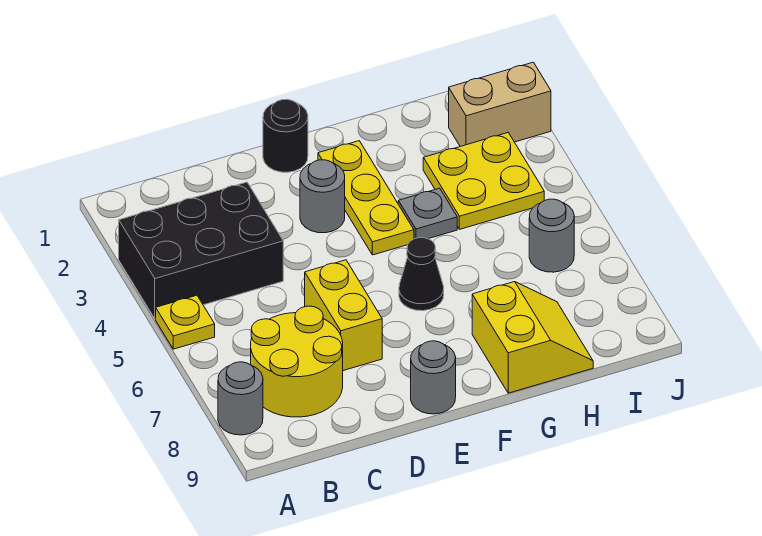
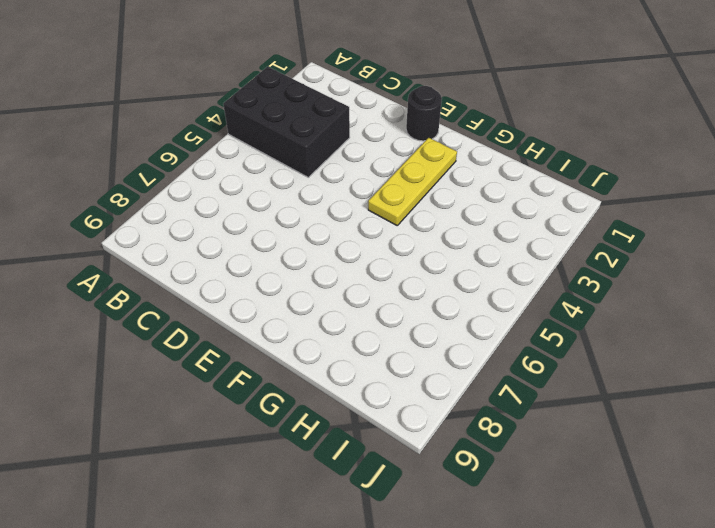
none -> yellow plate A5 level 1
none -> grey round brick A8 level 1
none -> yellow round brick B7:C8 level 1

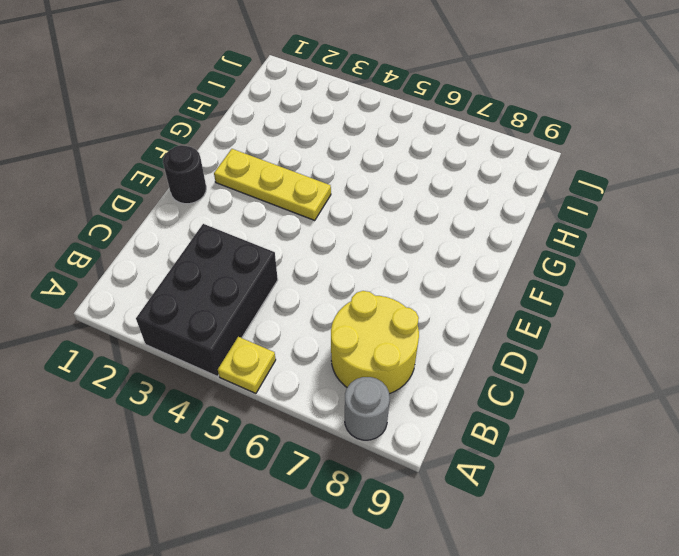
none -> yellow brick D6:D7 level 1
none -> grey round brick E3 level 1
none -> grey round brick E9 level 1

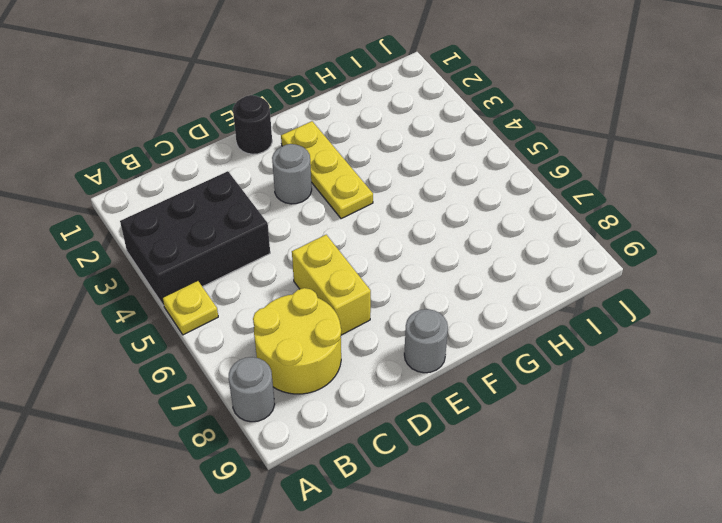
none -> black cone F6 level 1
none -> grey plate G4 level 1
none -> yellow slope G8:H9 level 1 top G

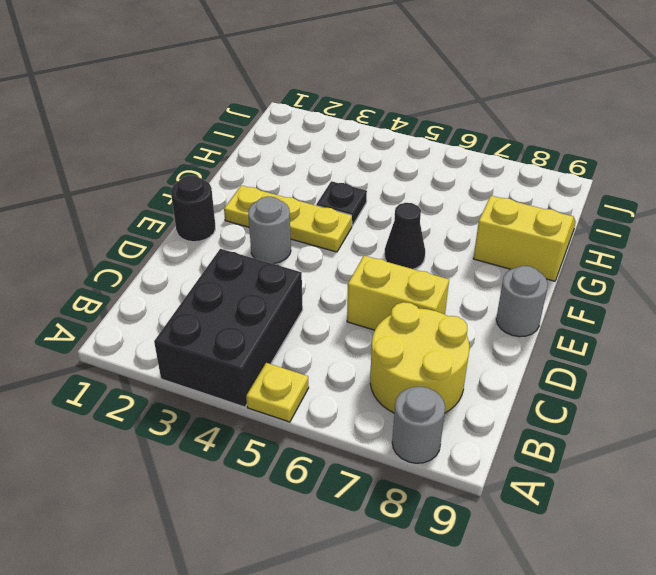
black plate G4 level 1 -> grey plate G4 level 1
none -> yellow plate H3:I4 level 1
none -> tan brick I2:J2 level 1
none -> grey round brick I6 level 1

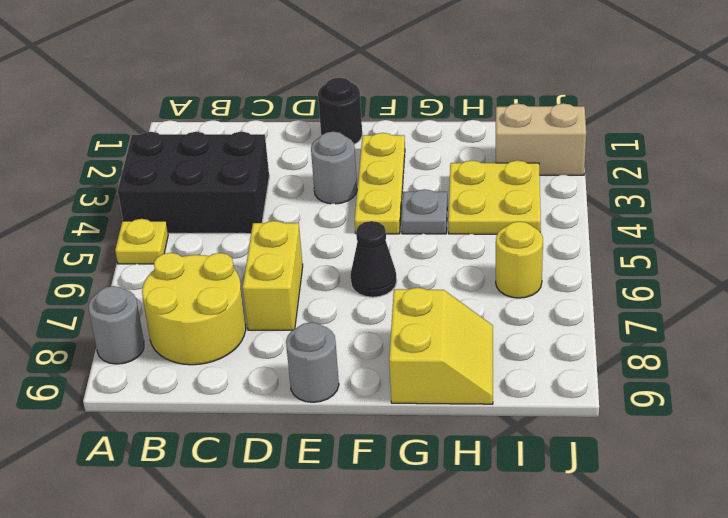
yellow round brick I6 level 1 -> grey round brick I6 level 1

